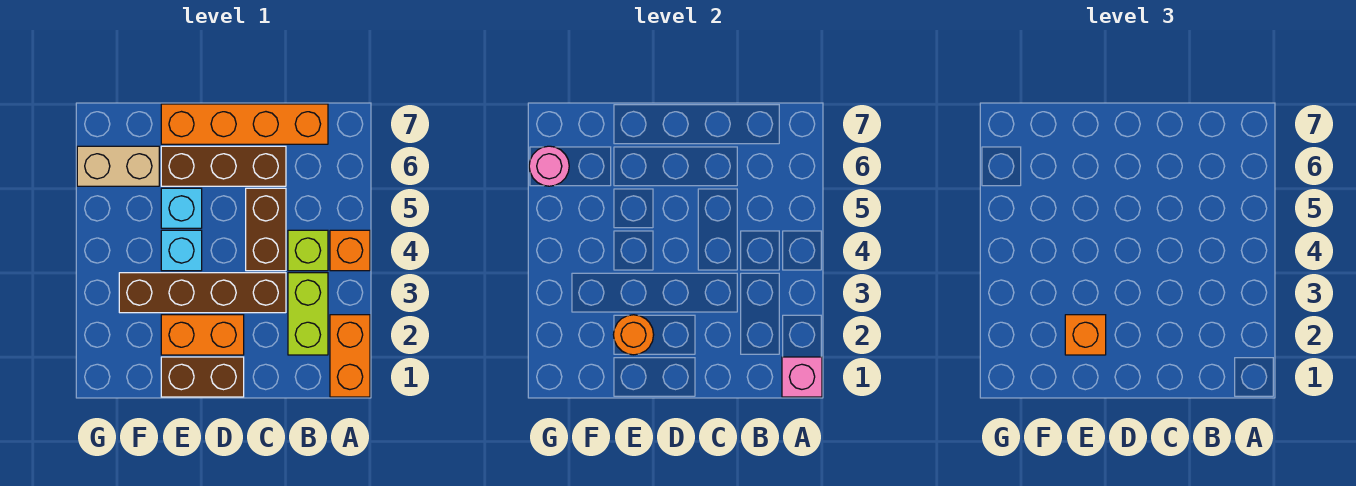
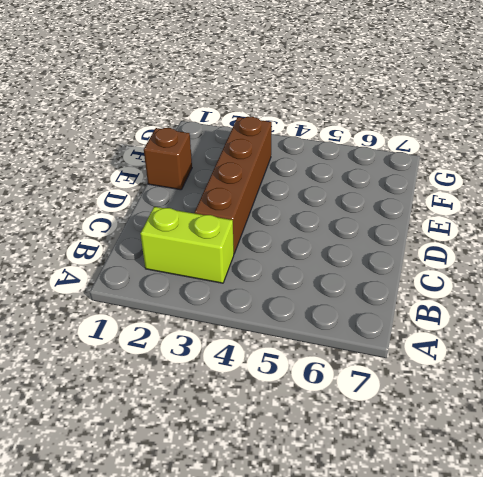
brown brick E1 level 1 -> brown brick D1:E1 level 1
none -> orange brick A1:A2 level 1
none -> orange brick A4 level 1
none -> lime brick B4 level 1

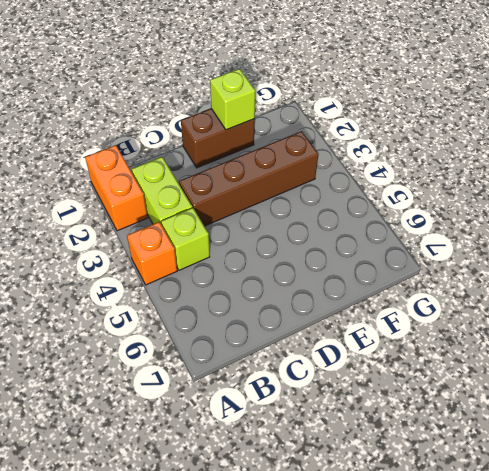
lime brick E1 level 2 -> none
none -> orange brick B7:E7 level 1
none -> brown brick C4:C5 level 1
none -> brown brick C6:E6 level 1

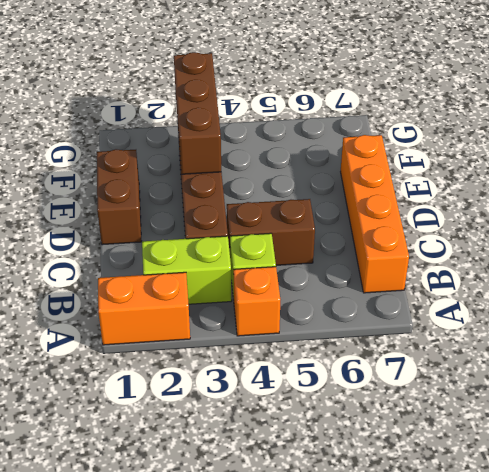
brown brick E3:G3 level 2 -> brown brick C6:E6 level 1
none -> orange brick D2:E2 level 1
none -> cyan brick E4 level 1
none -> cyan brick E5 level 1

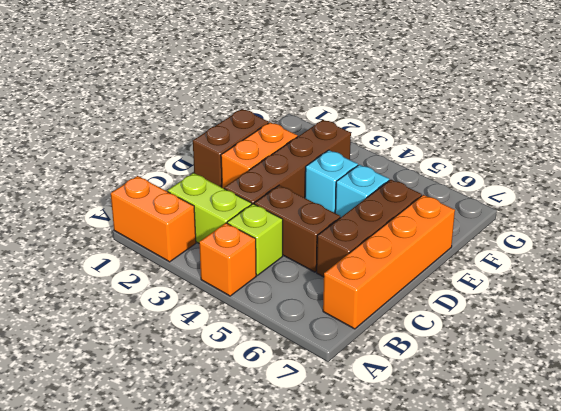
none -> tan brick F6:G6 level 1
none -> pink brick A1 level 2
none -> orange round brick E2 level 2

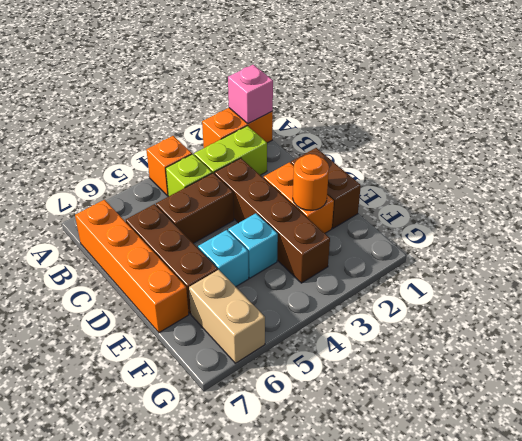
none -> pink round brick G6 level 2
none -> orange brick E2 level 3

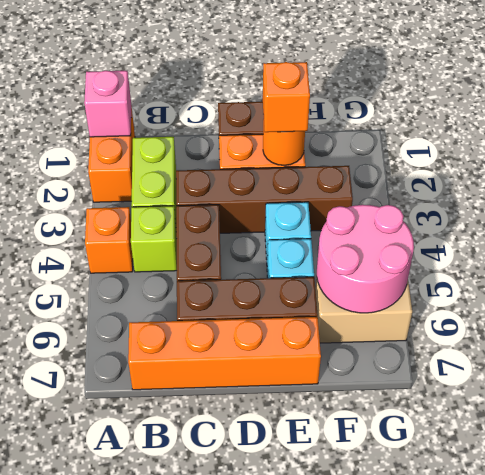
pink round brick F5:G6 level 2 -> pink round brick G6 level 2

